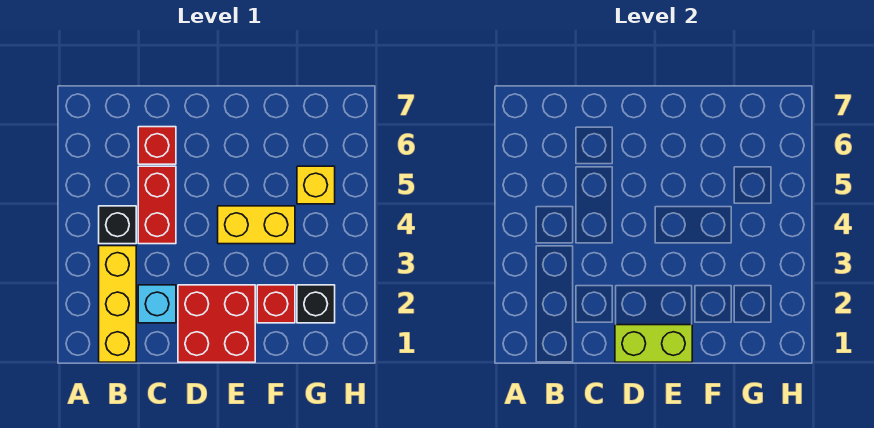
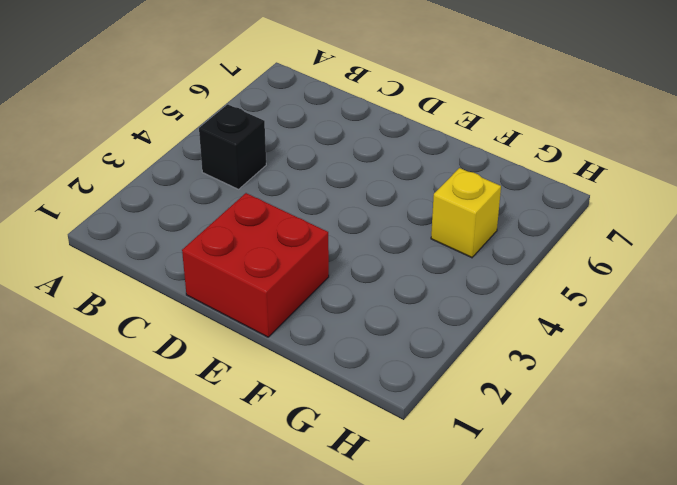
none -> yellow brick B1:B3 level 1
none -> cyan brick C2 level 1

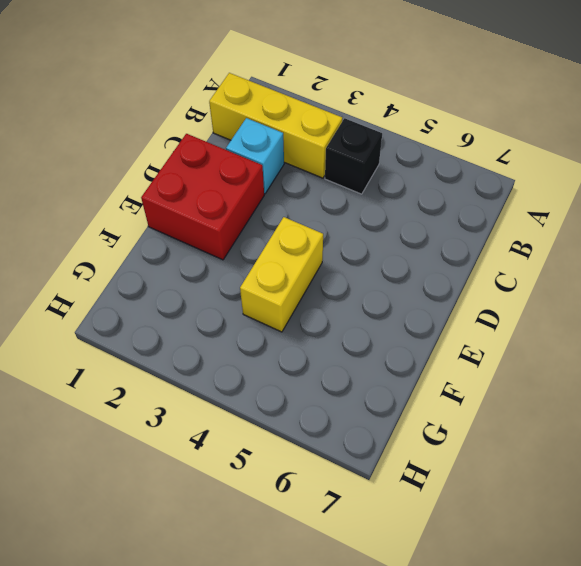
none -> red brick C4:C5 level 1
none -> red brick C6 level 1

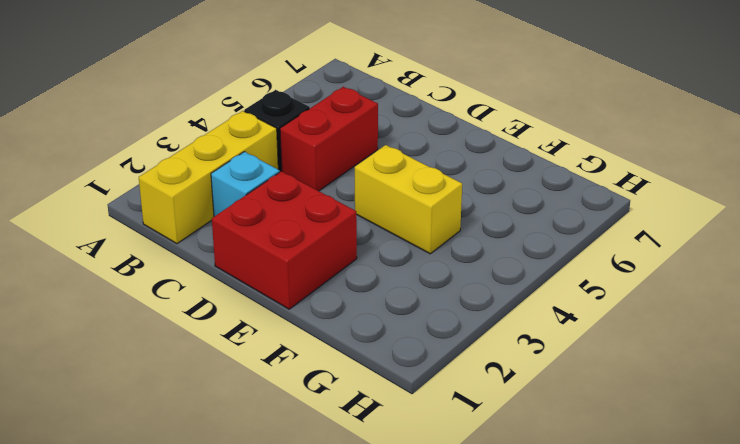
none -> red brick C6 level 1
none -> red brick F2 level 1

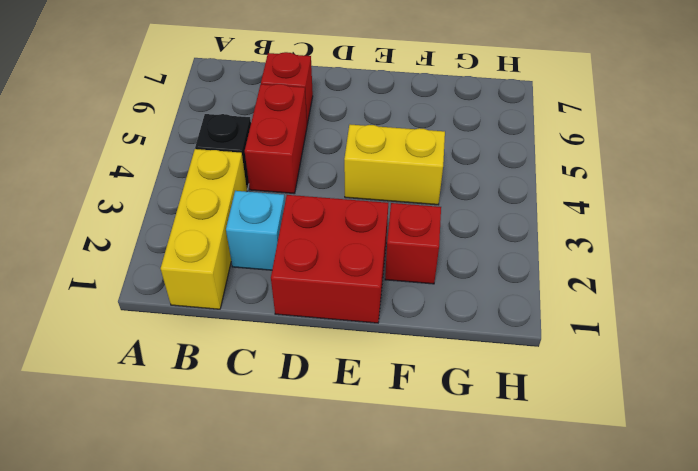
none -> black brick G2 level 1
none -> yellow brick G5 level 1

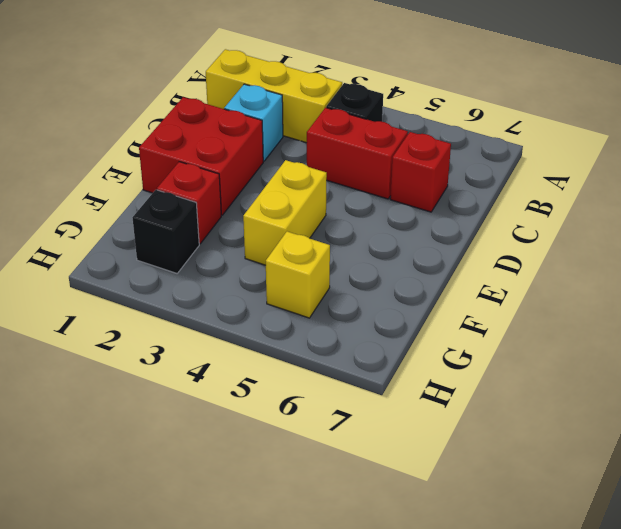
none -> lime brick D1:E1 level 2

